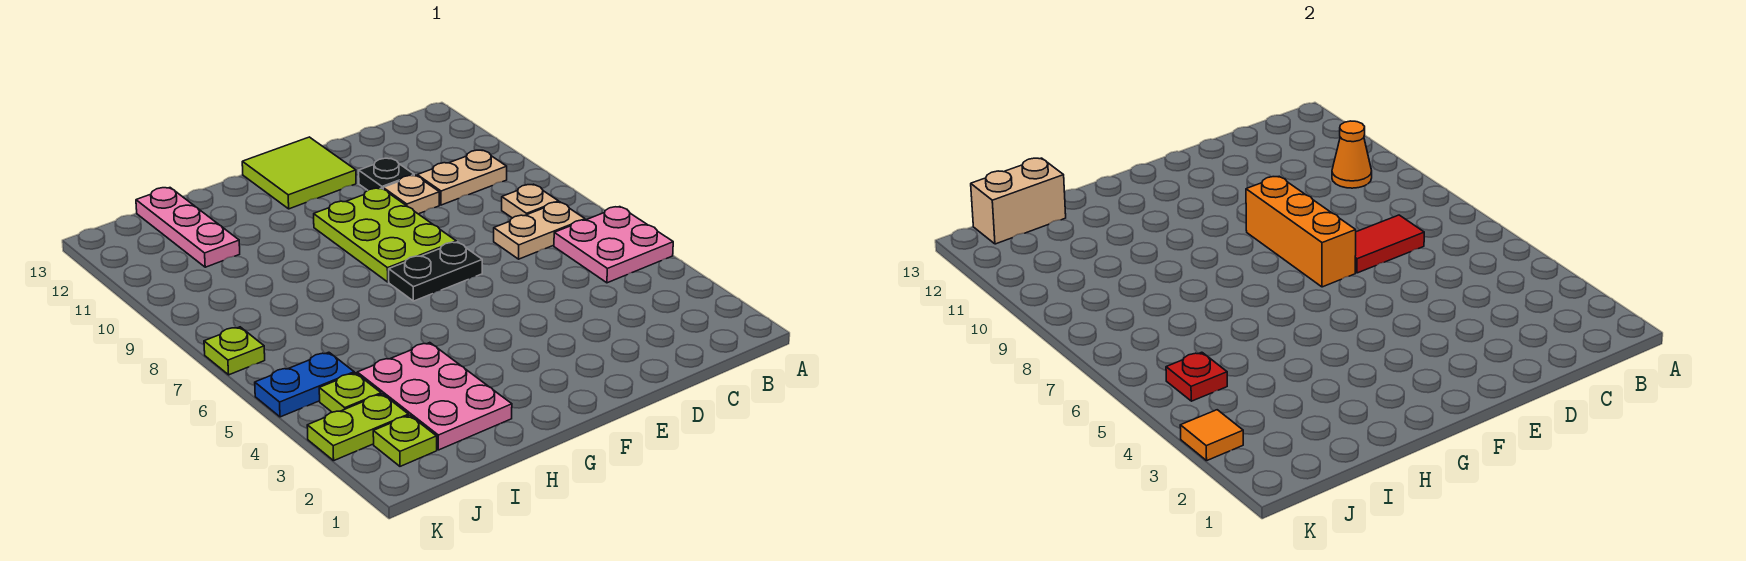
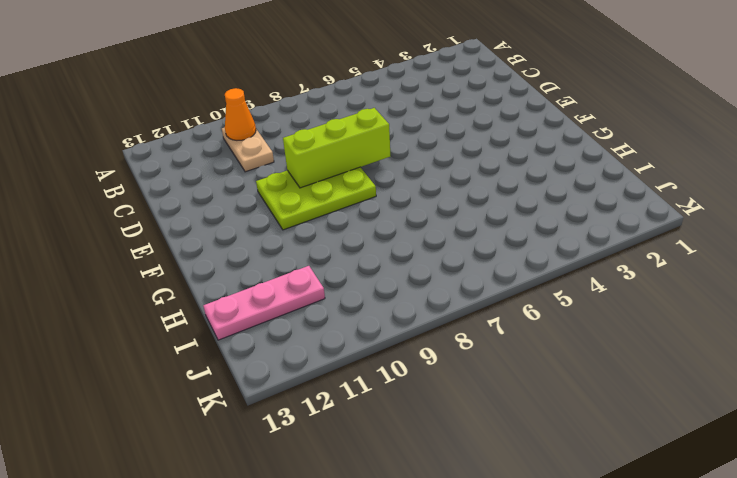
lime brick E7:E9 level 2 -> orange brick E7:E9 level 2
none -> pink plate A5:B6 level 1
none -> tan plate B7:C7 level 1
none -> tan plate B8 level 1

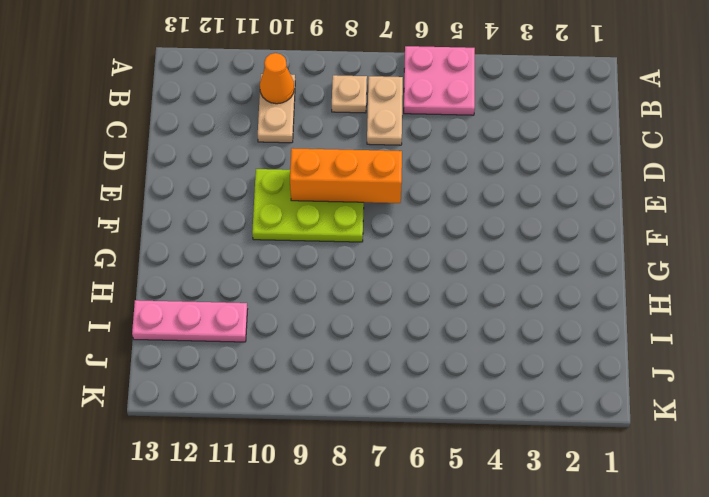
none -> tan plate D10 level 1
none -> black plate D11 level 1
none -> black plate E7:F7 level 1

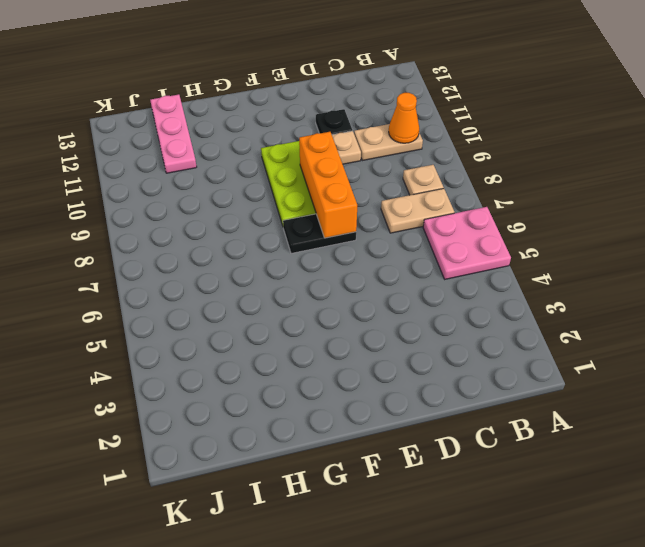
none -> lime tile E12:F13 level 1
none -> pink plate H2:I4 level 1
none -> lime plate J2 level 1

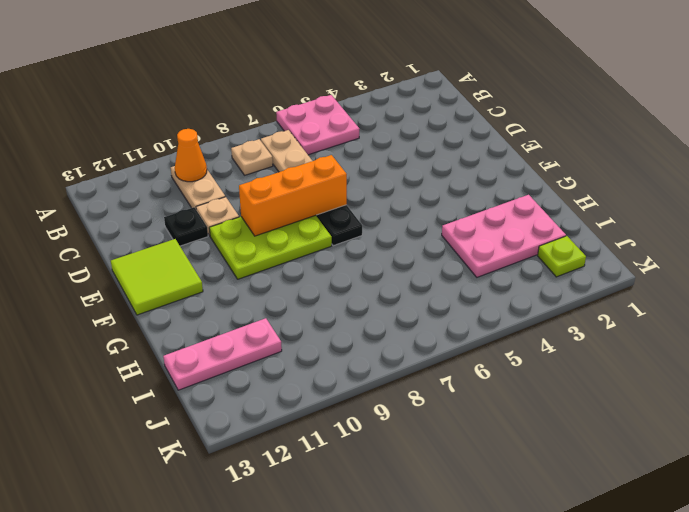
none -> lime plate J3:K3 level 1
none -> lime plate J4 level 1
none -> blue plate J5:K5 level 1

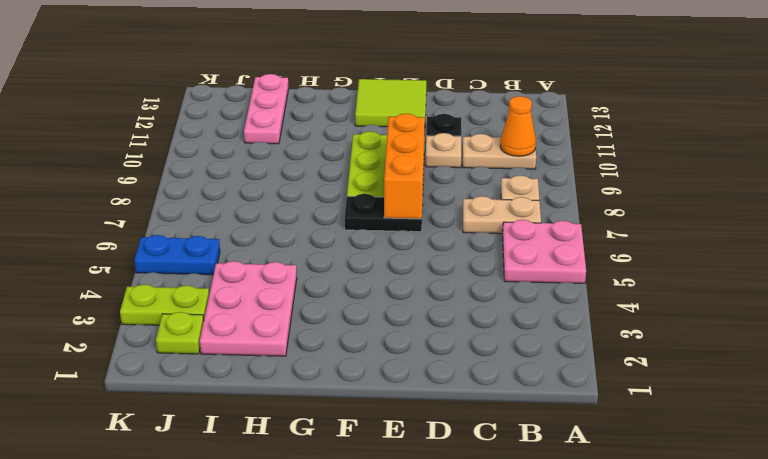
none -> lime plate J4 level 1
none -> lime plate K7 level 1
none -> red tile C7:D7 level 2

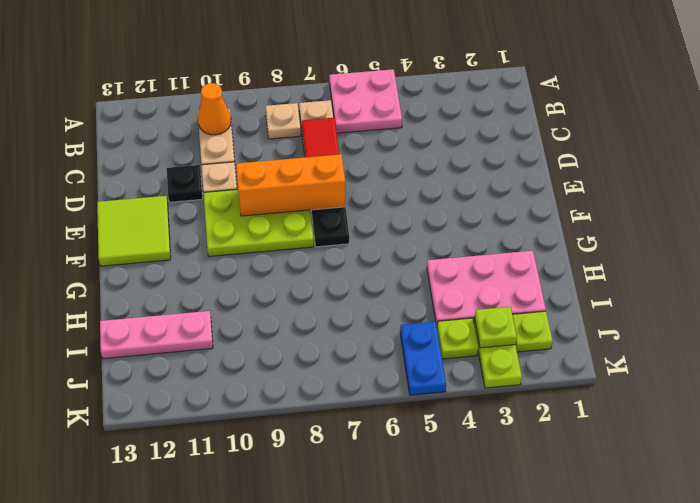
lime plate J3 level 2 -> lime plate K7 level 1
none -> tan brick I13:J13 level 2
none -> red plate J5 level 2
none -> orange tile K3 level 2

